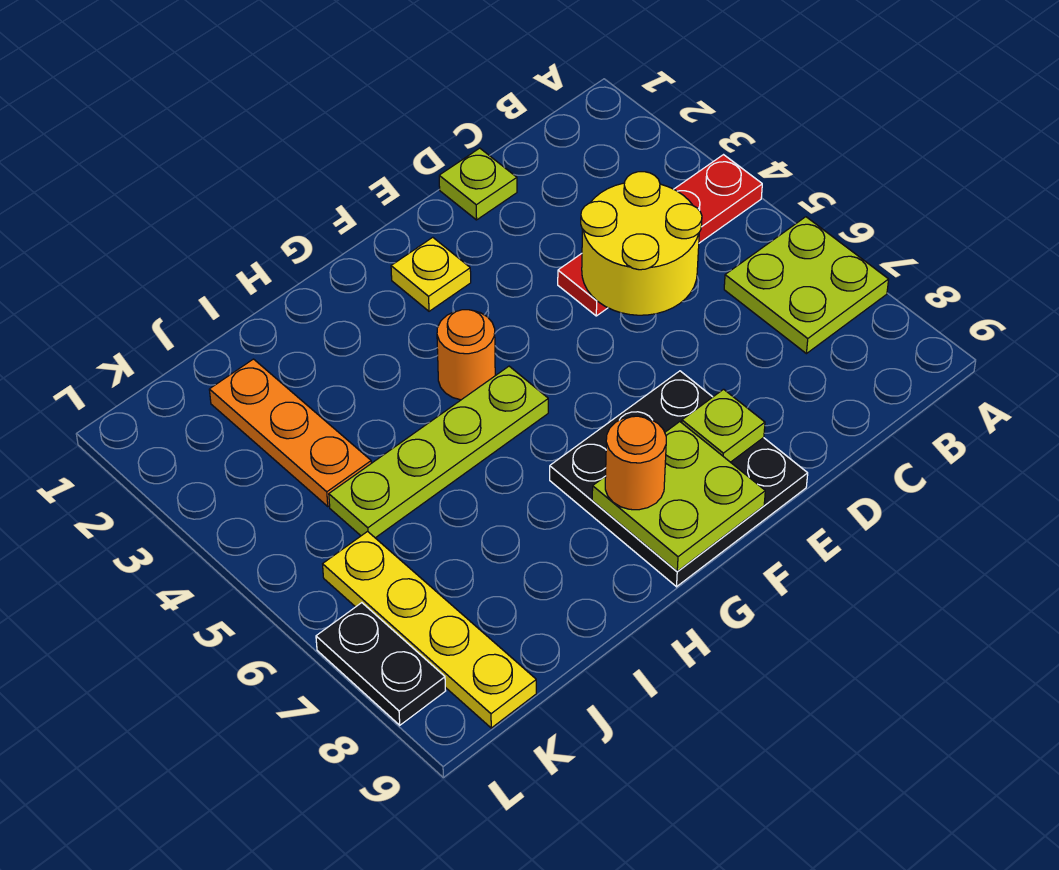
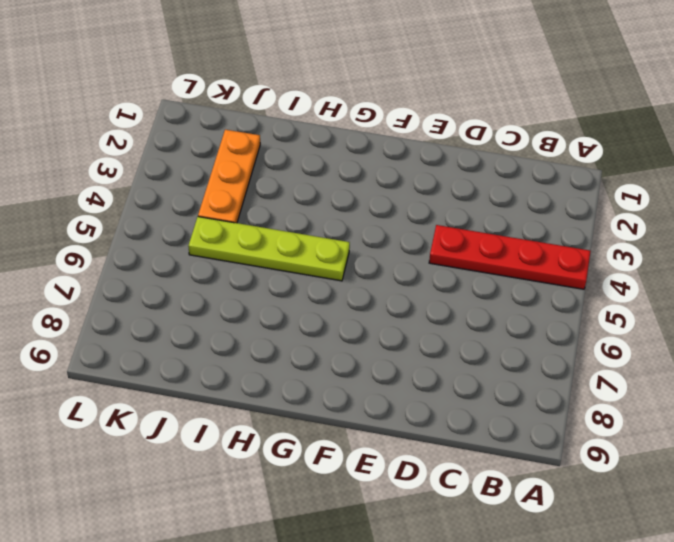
none -> lime plate A6:B7 level 1
none -> lime plate D1 level 1
none -> black plate E7:G9 level 1

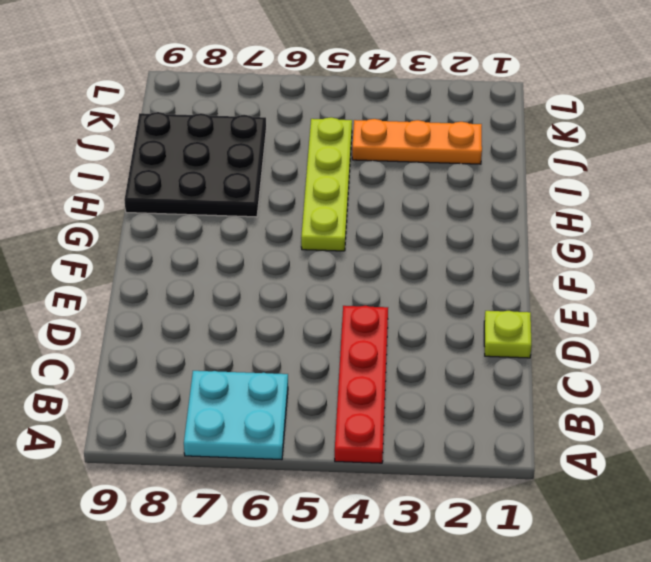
cyan plate A6:B7 level 1 -> lime plate A6:B7 level 1
black plate H7:J9 level 1 -> black plate E7:G9 level 1
none -> yellow plate F2 level 1
none -> orange round brick G4 level 1
none -> yellow plate K6:K9 level 1

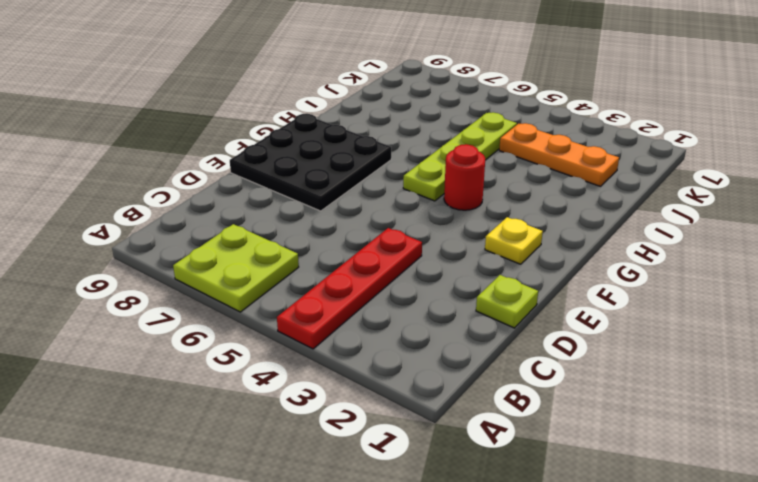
red round brick G4 level 1 -> orange round brick G4 level 1
none -> yellow plate K6:K9 level 1
none -> black plate L7:L8 level 1
none -> yellow round brick C4:D5 level 2

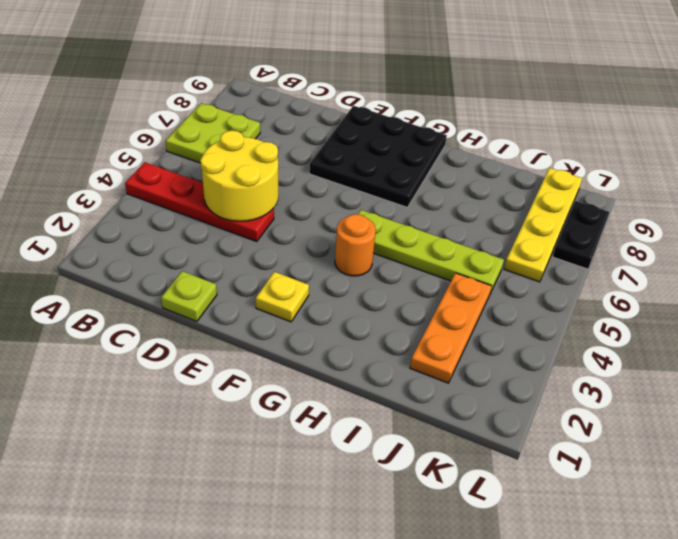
none -> lime plate E8 level 2
none -> lime plate F8:G9 level 2
none -> orange round brick G8 level 3

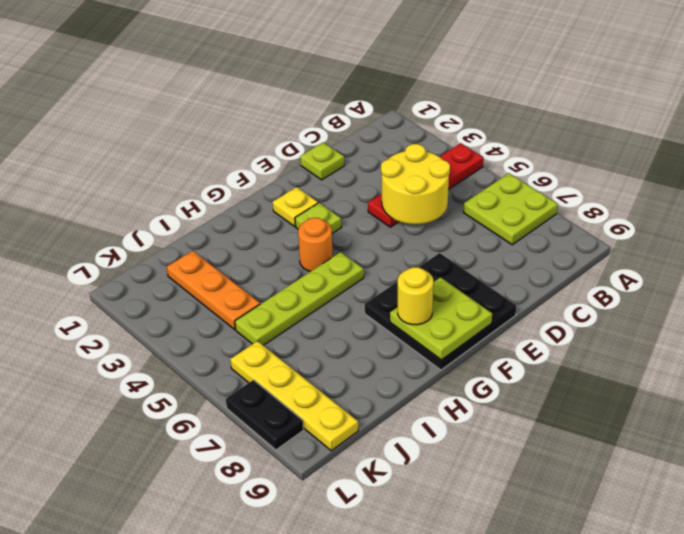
lime plate F3 level 1 -> lime plate E8 level 2
yellow round brick G8 level 3 -> orange round brick G8 level 3

